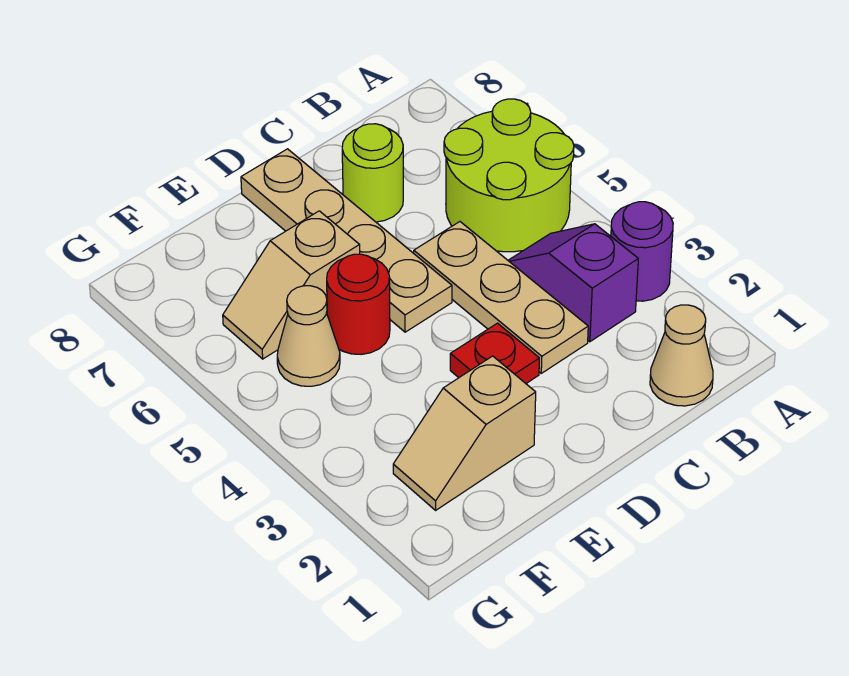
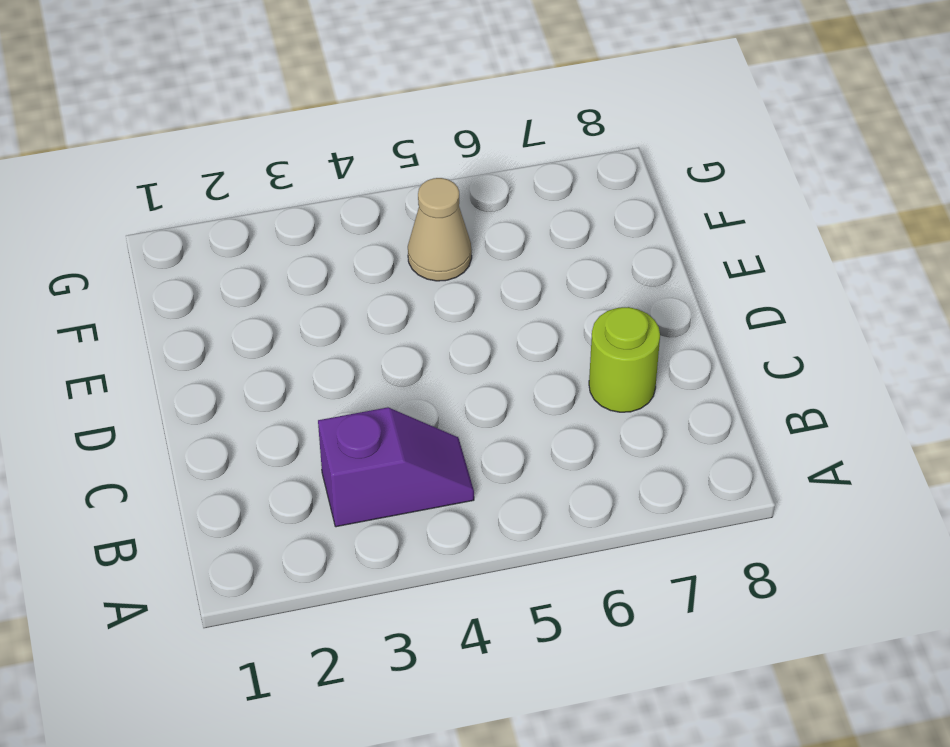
none -> purple round brick A3 level 1
none -> lime round brick A5:B6 level 1
none -> tan cone B1 level 1

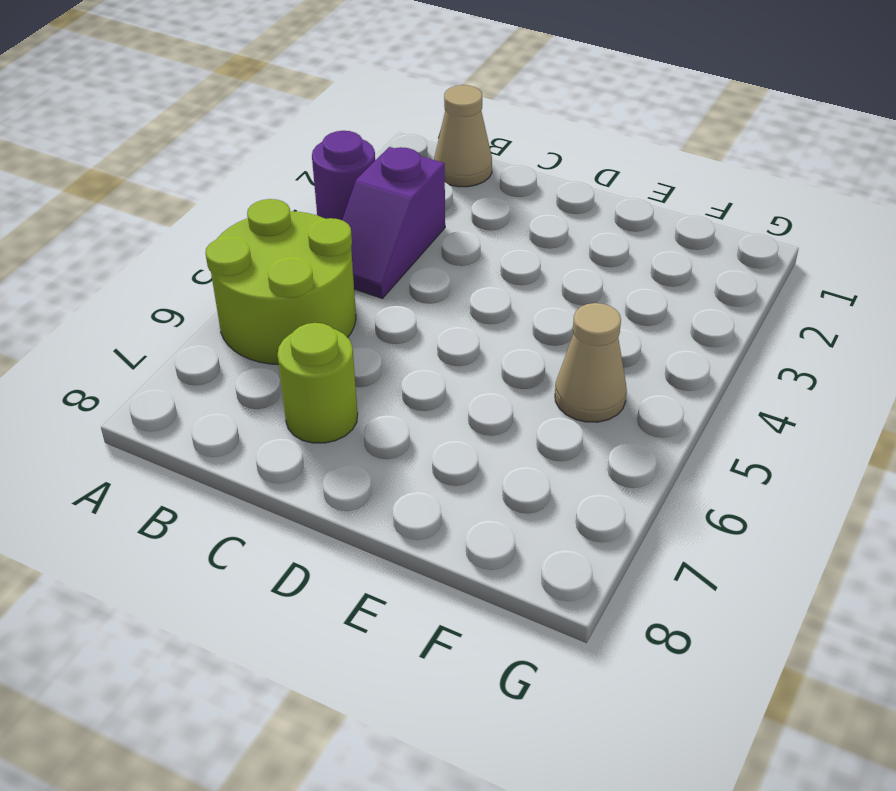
none -> tan plate C3:C5 level 1
none -> red plate D3 level 1
none -> tan plate D5:D8 level 1

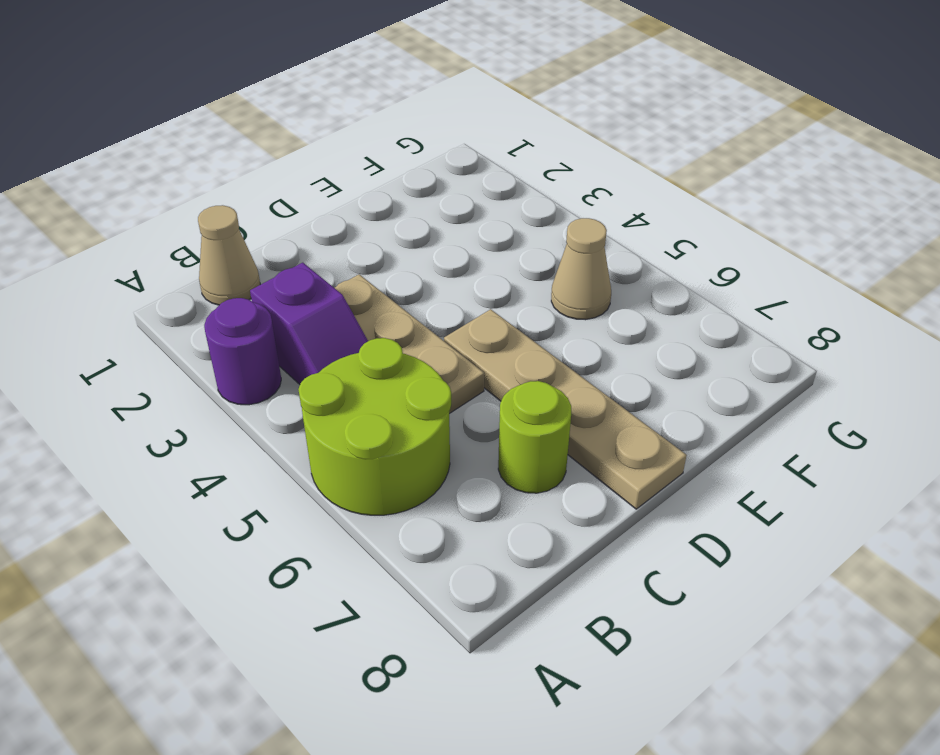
none -> red plate D3 level 1
none -> tan slope E2:F2 level 1 top E
none -> red round brick E5 level 1

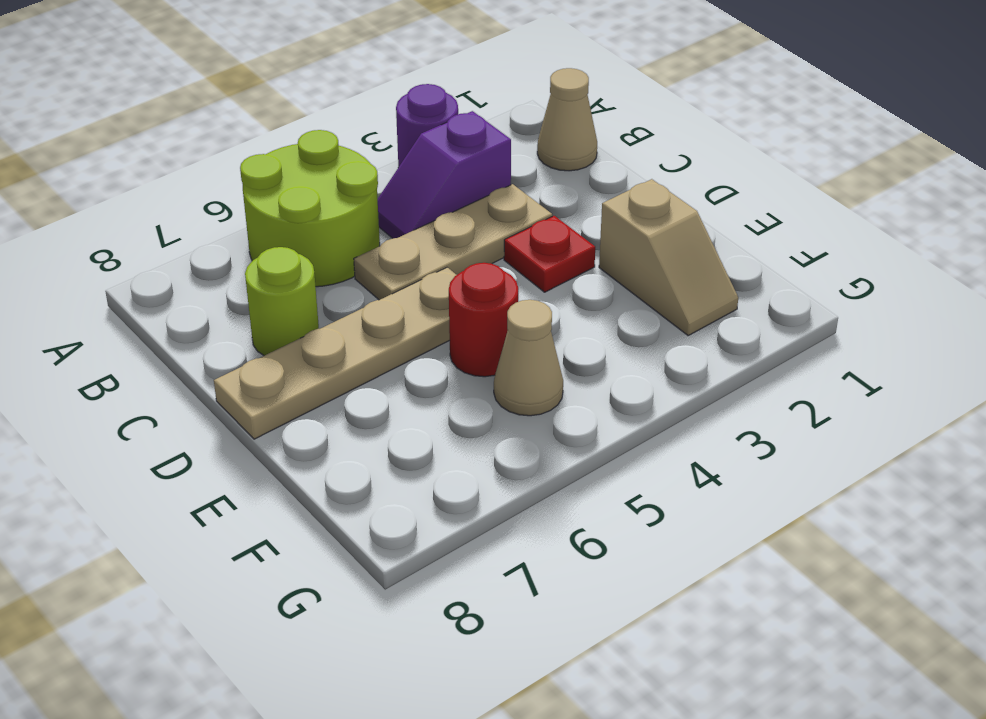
none -> tan slope E6:F6 level 1 top E

